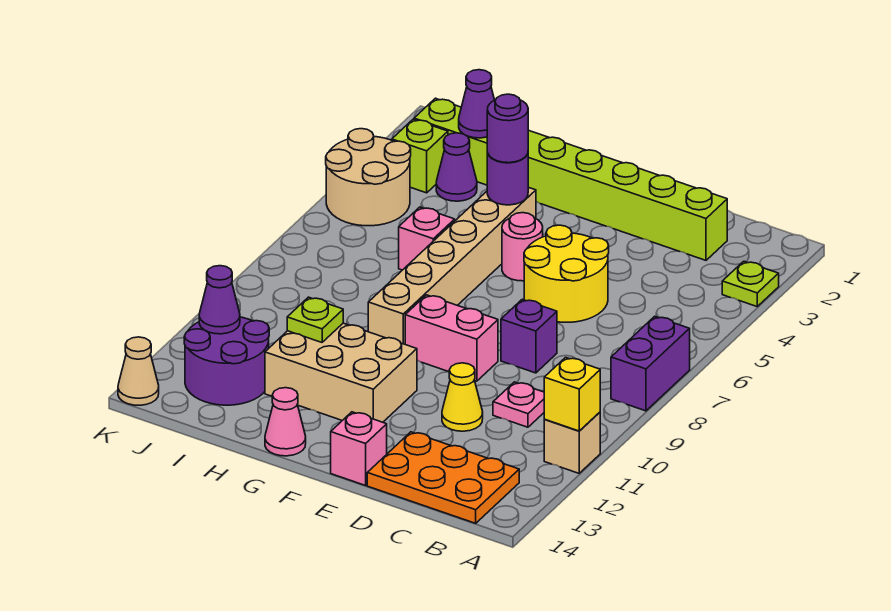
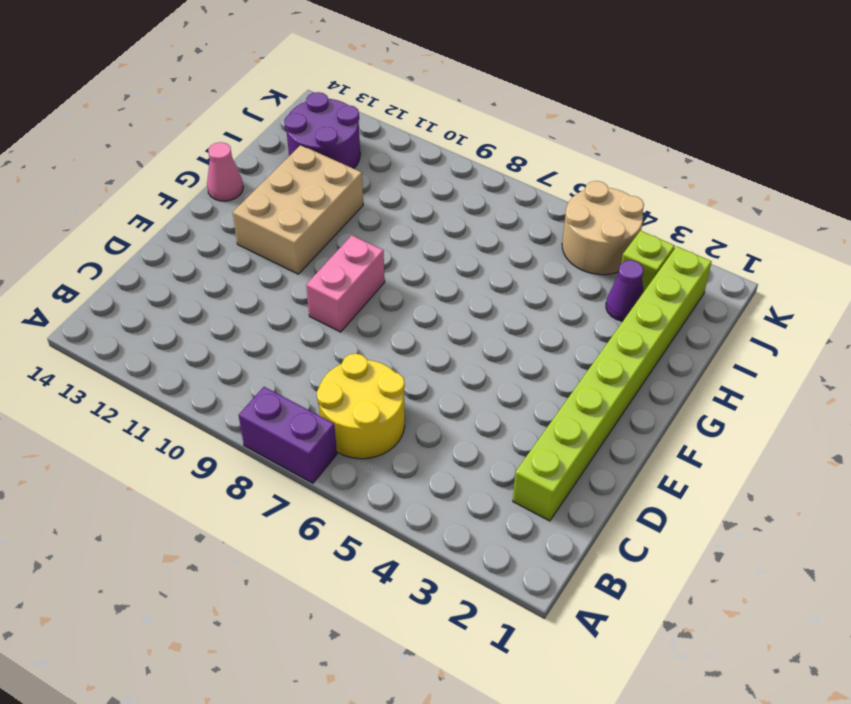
yellow round brick B6:C7 level 1 -> yellow round brick D5:E6 level 1
none -> lime plate A3 level 1
none -> tan brick A11 level 1
none -> orange plate B13:D14 level 1

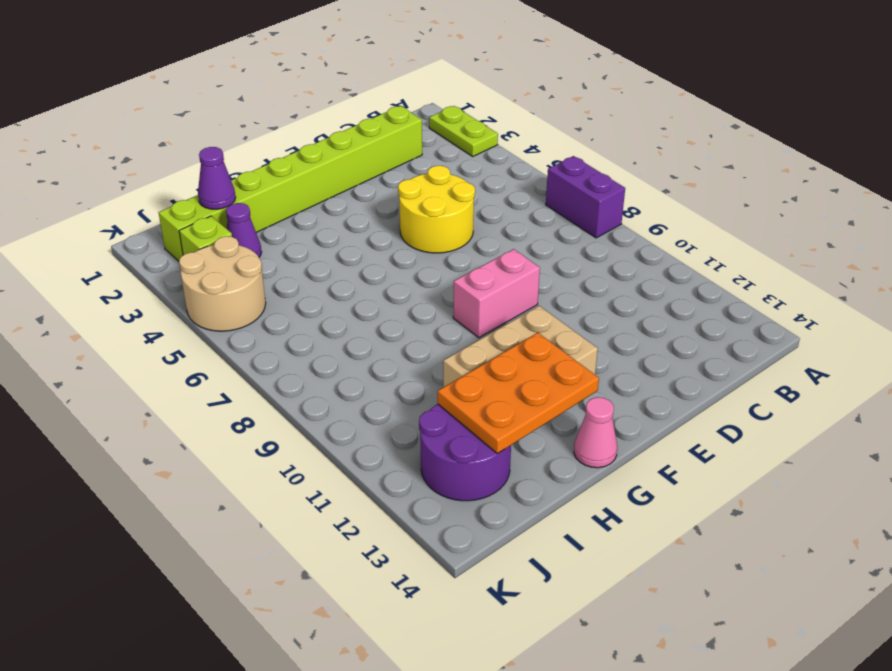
lime plate A2:A3 level 1 -> lime plate A3 level 1
orange plate G12:I13 level 2 -> orange plate B13:D14 level 1
none -> tan brick A11 level 1
none -> pink plate C10 level 1
none -> purple brick D8 level 1

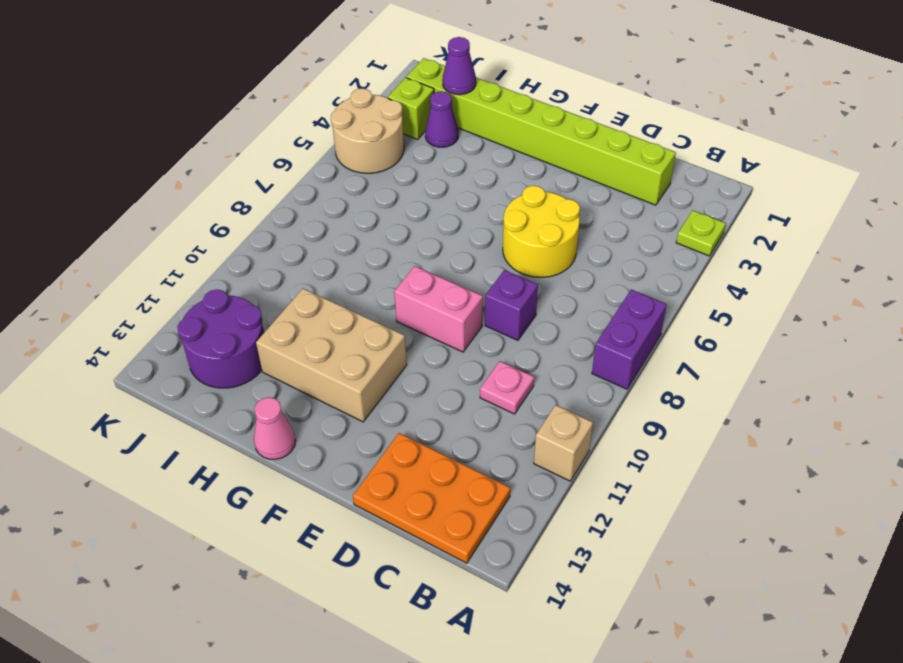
none -> yellow cone D11 level 1
none -> pink brick E14 level 1
none -> pink round brick F5 level 1

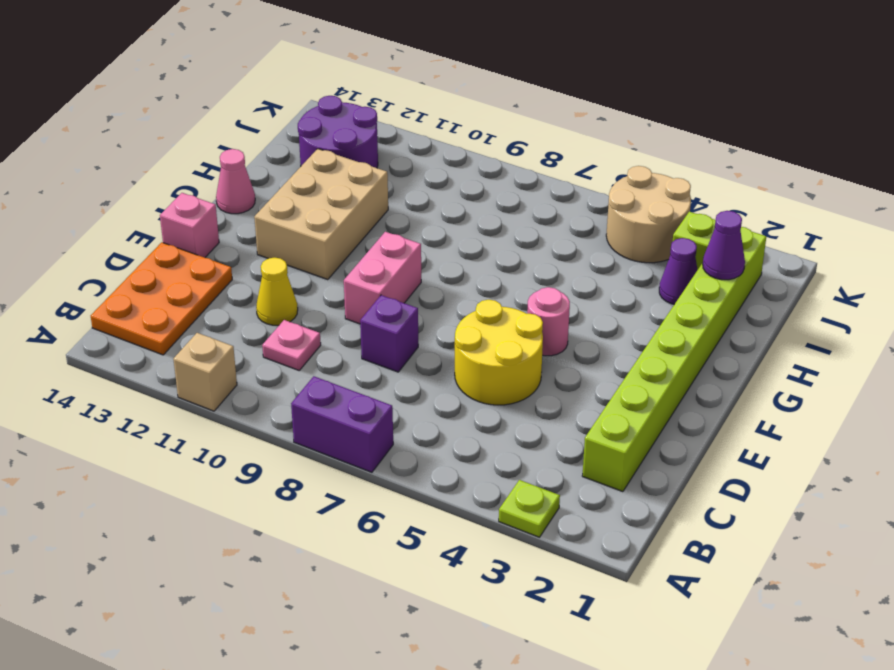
none -> tan brick G4:G9 level 1
none -> pink brick H6 level 1
none -> tan cone K14 level 1

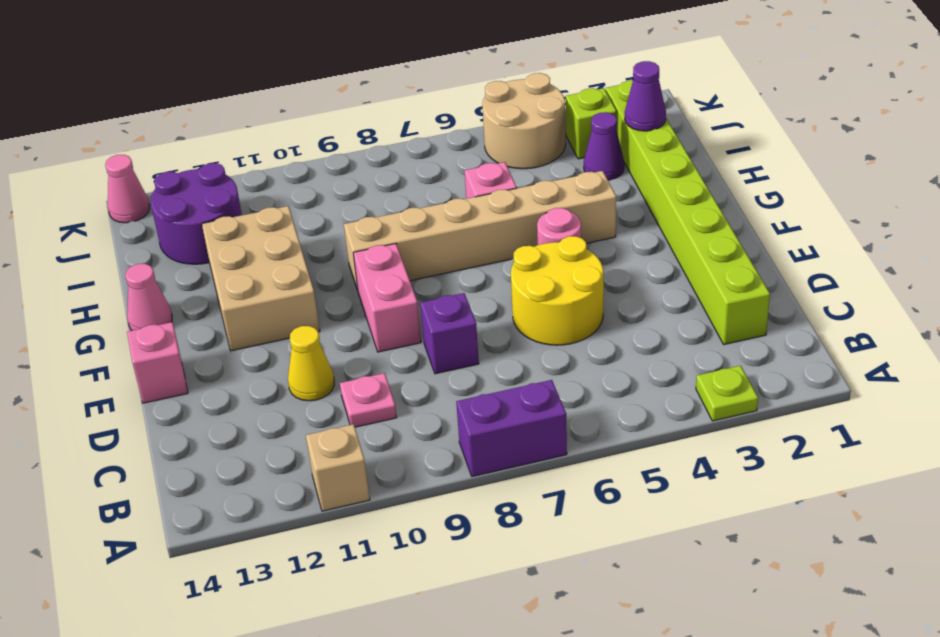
pink cone K14 level 1 -> tan cone K14 level 1
none -> orange plate B13:D14 level 1
none -> yellow brick A11 level 2
none -> purple round brick G4 level 2

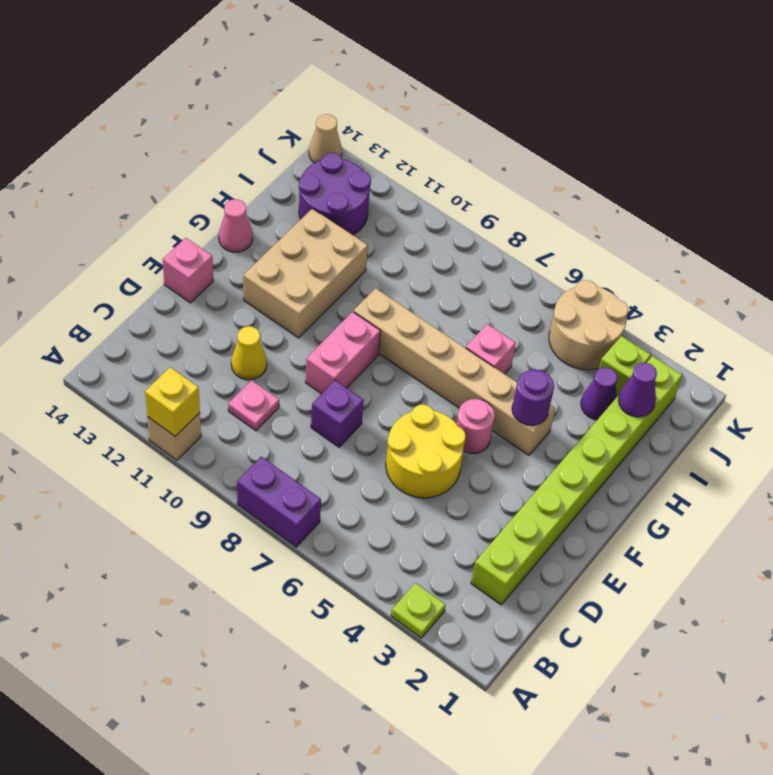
none -> orange plate B13:D14 level 1
none -> lime plate H11 level 2
none -> purple cone J12 level 2

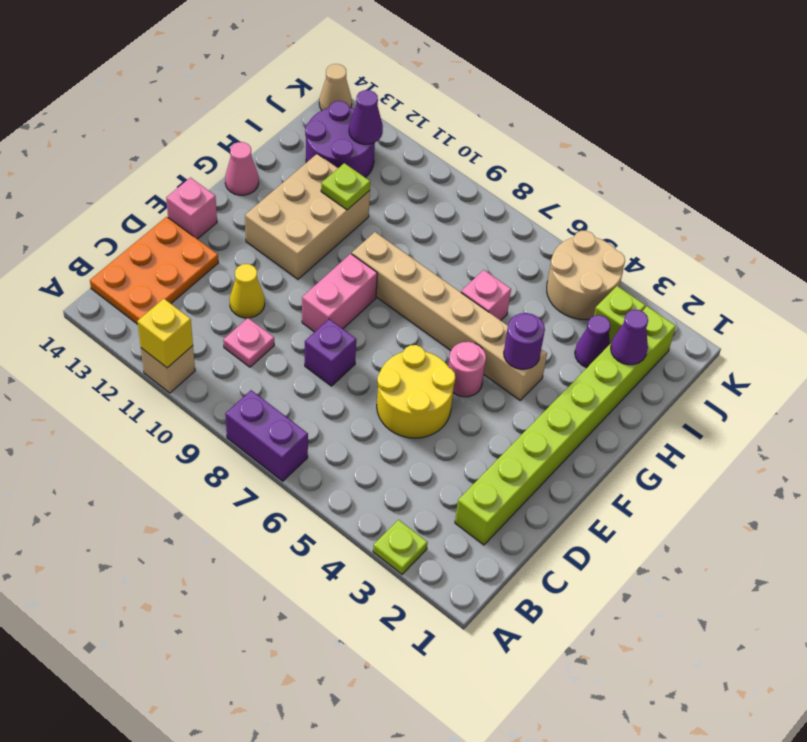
none -> purple round brick G4 level 3

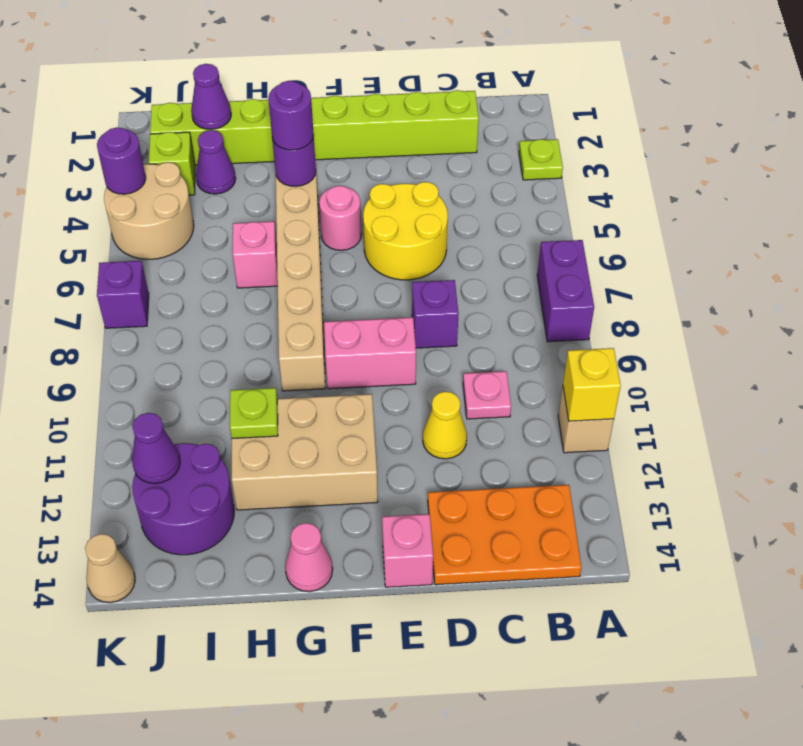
purple round brick K4 level 2 -> none
purple brick K7 level 1 -> none

